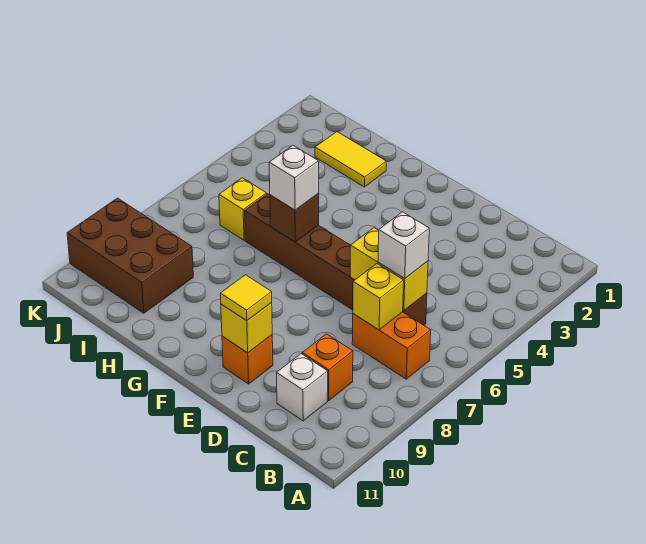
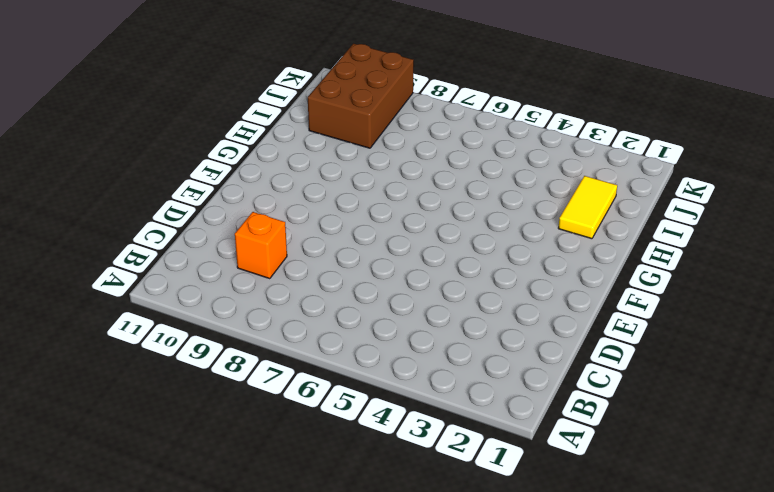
none -> orange brick B7:C7 level 1
none -> brown brick C6:H6 level 1
none -> white brick C10 level 1

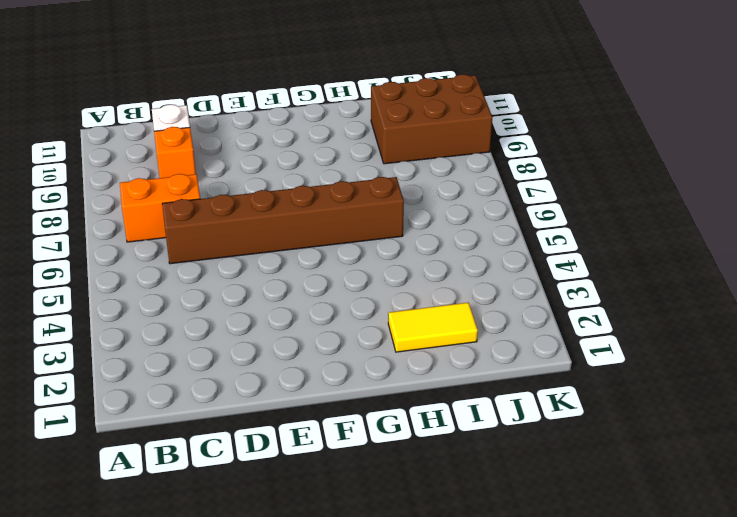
none -> orange brick E10 level 1
none -> yellow brick I6 level 1
none -> yellow brick C6:D6 level 2

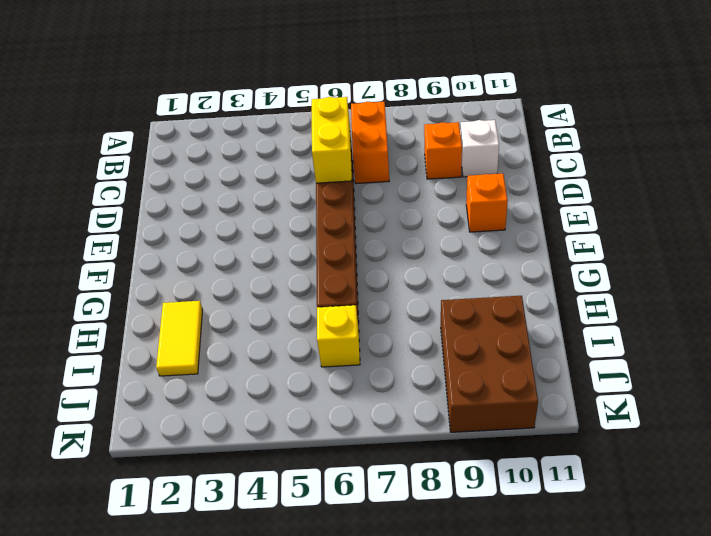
none -> yellow brick C7 level 2
none -> yellow brick E10 level 2
none -> brown brick G6 level 2

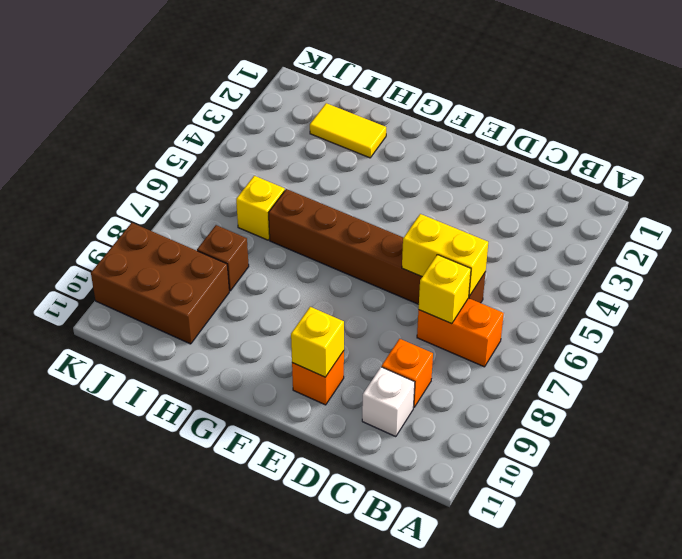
brown brick I8 level 1 -> brown brick G6 level 2
none -> white brick C6 level 3
none -> yellow tile E10 level 3
none -> white brick G6 level 3

